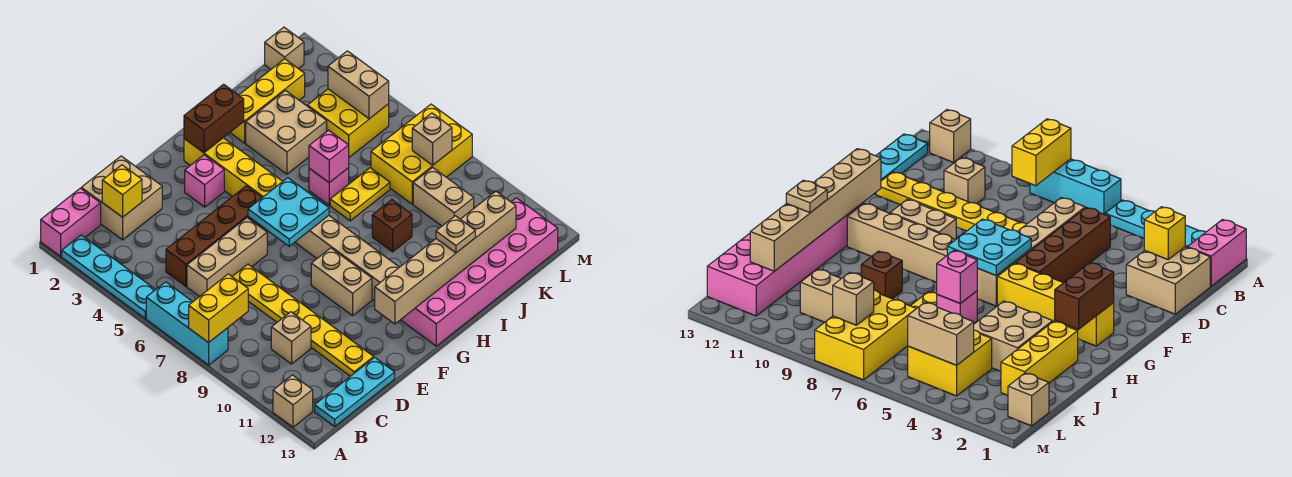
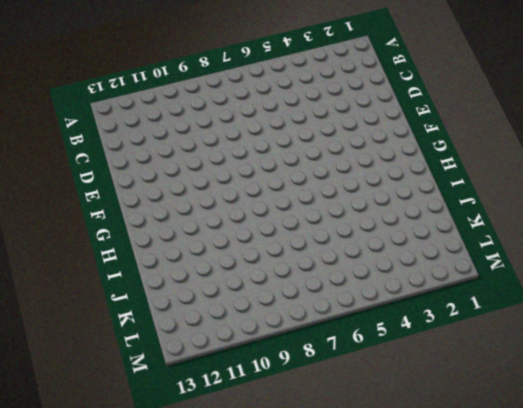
none -> pink brick A1:B1 level 1
none -> cyan plate A2:A5 level 1
none -> cyan brick A6:A8 level 1
none -> tan brick A12 level 1

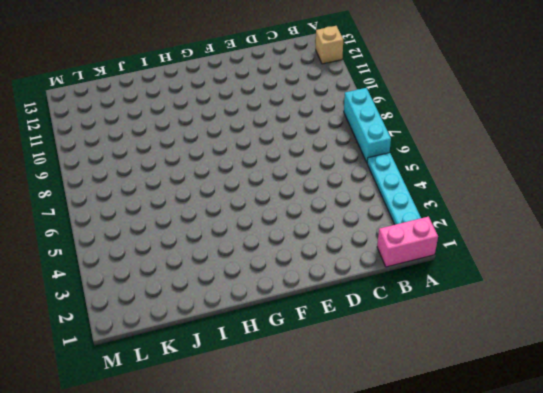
none -> cyan plate B13:D13 level 1
none -> tan brick C1:D2 level 1
none -> brown brick C5:F5 level 1
none -> tan brick C6:E6 level 1

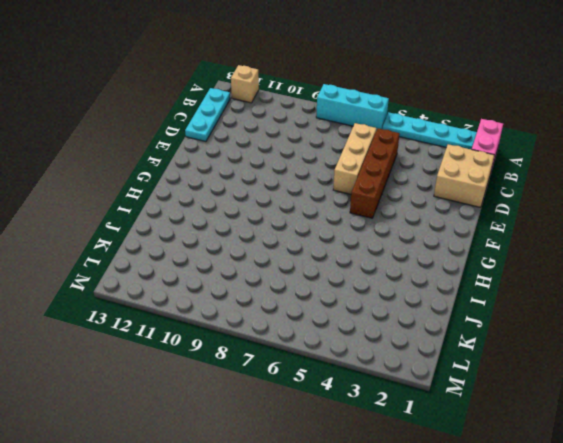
none -> tan brick C10 level 1
none -> yellow plate D7:D12 level 1
none -> pink brick F3 level 1
none -> tan brick F9:F10 level 1

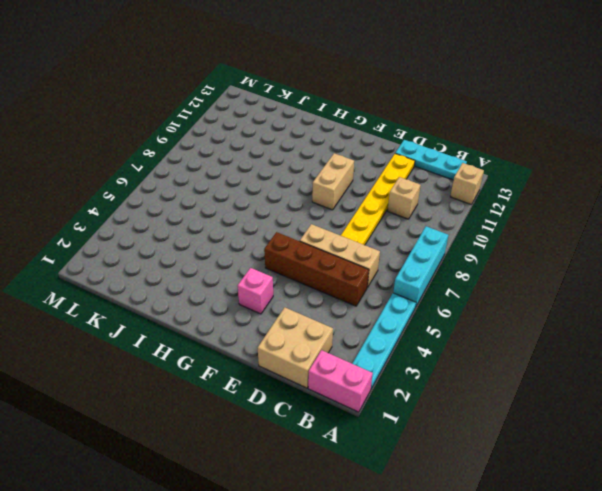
none -> yellow brick G2:G5 level 1
none -> tan brick G6:G11 level 1
none -> pink brick G12:L13 level 1
none -> yellow brick I2:K2 level 1

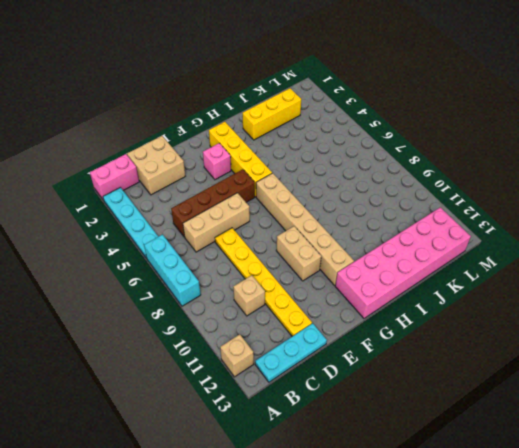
none -> tan brick I3:J4 level 1
none -> pink brick I6 level 1
none -> yellow plate I7:J7 level 1
none -> brown brick I9 level 1

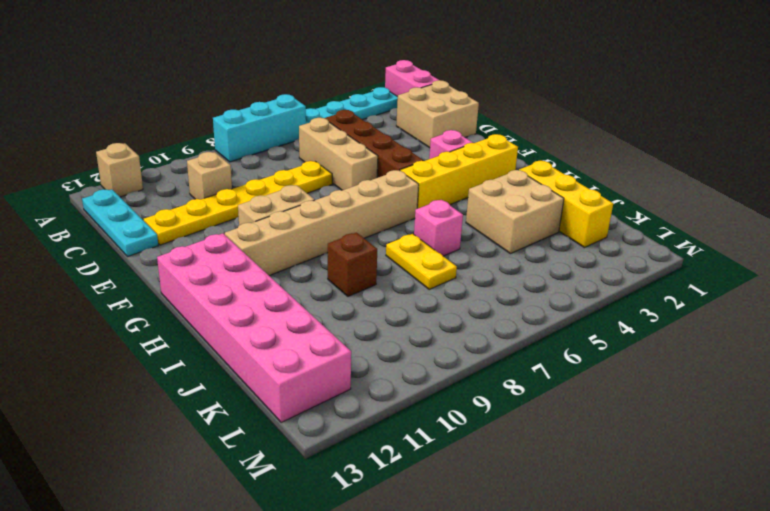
none -> yellow brick K4:L5 level 1
none -> yellow brick K7:M8 level 1
none -> tan brick K9:K10 level 1
none -> tan brick L1 level 1

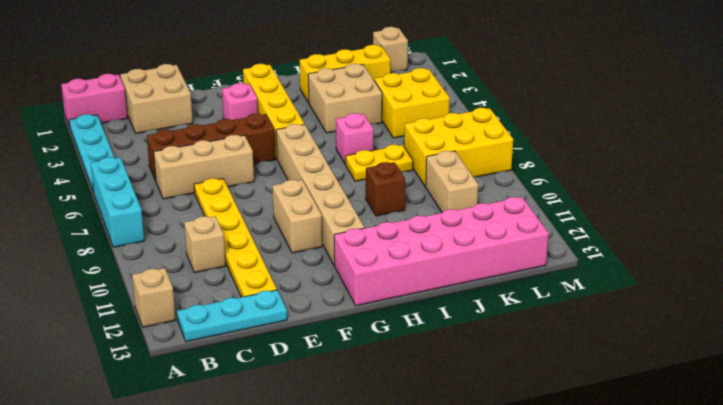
none -> yellow brick A8:B8 level 2
none -> yellow brick C2 level 2
none -> cyan plate F6:G7 level 2
none -> tan brick F12:K12 level 2

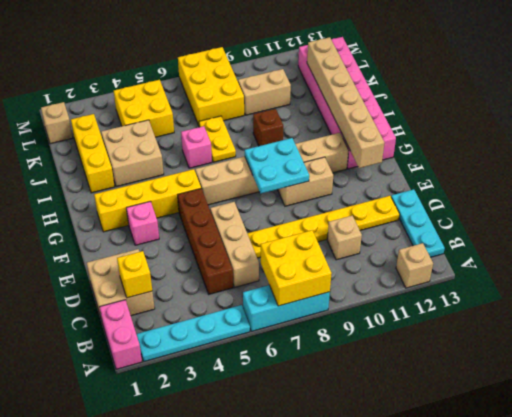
yellow brick A7:B8 level 2 -> yellow brick A8:B8 level 2
cyan plate F8:G9 level 2 -> cyan plate F6:G7 level 2
none -> brown brick G2:H2 level 2
none -> pink brick I6 level 2
none -> tan brick L4:L5 level 2
none -> tan brick L8 level 2

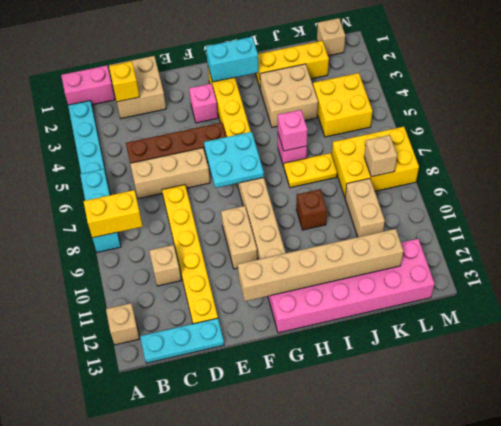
cyan brick G2:H2 level 2 -> brown brick G2:H2 level 2
none -> tan brick L4:L5 level 2
none -> tan plate I12 level 3

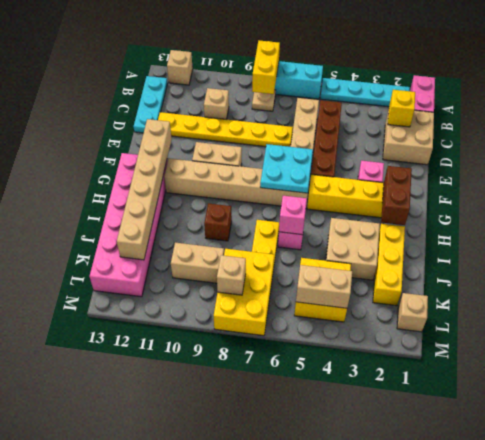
tan plate B8 level 1 -> tan plate I12 level 3

